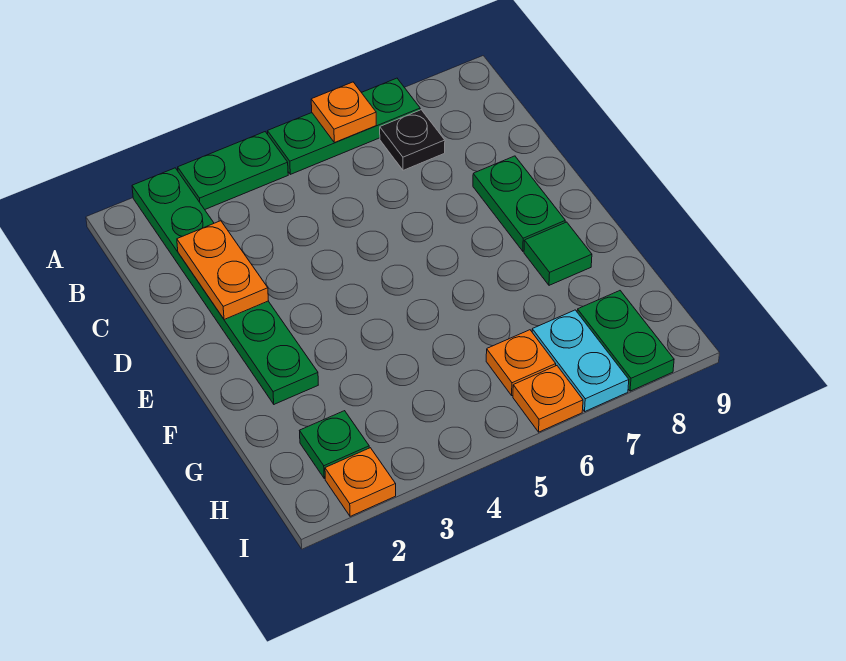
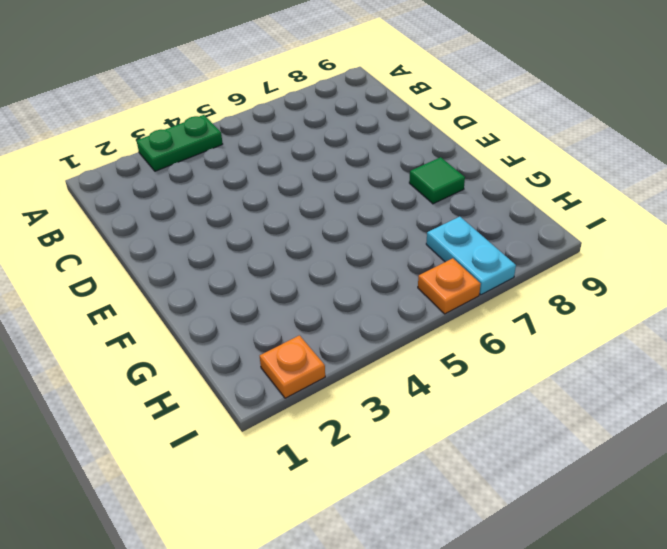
none -> green plate A2:F2 level 1
none -> green plate A5:A7 level 1
none -> black plate B7 level 1

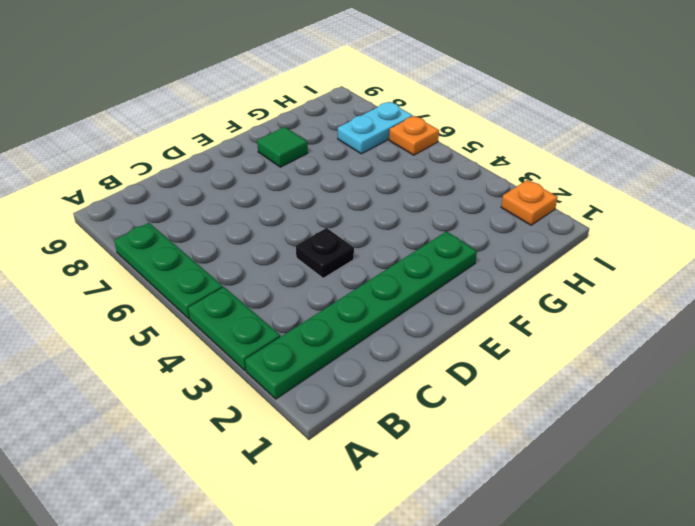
black plate D4 level 1 -> black plate B7 level 1
none -> green plate D8:E8 level 1
none -> green plate H2 level 1
none -> orange plate H6 level 1

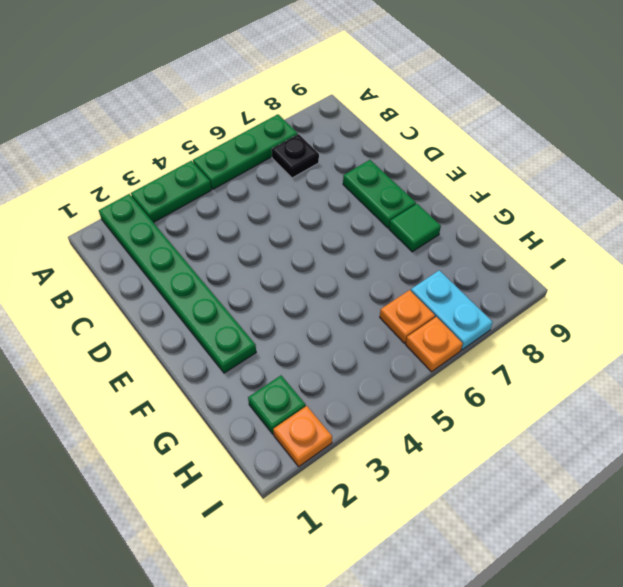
none -> green plate H8:I8 level 1
none -> orange plate A6 level 2
none -> orange plate C2:D2 level 2

